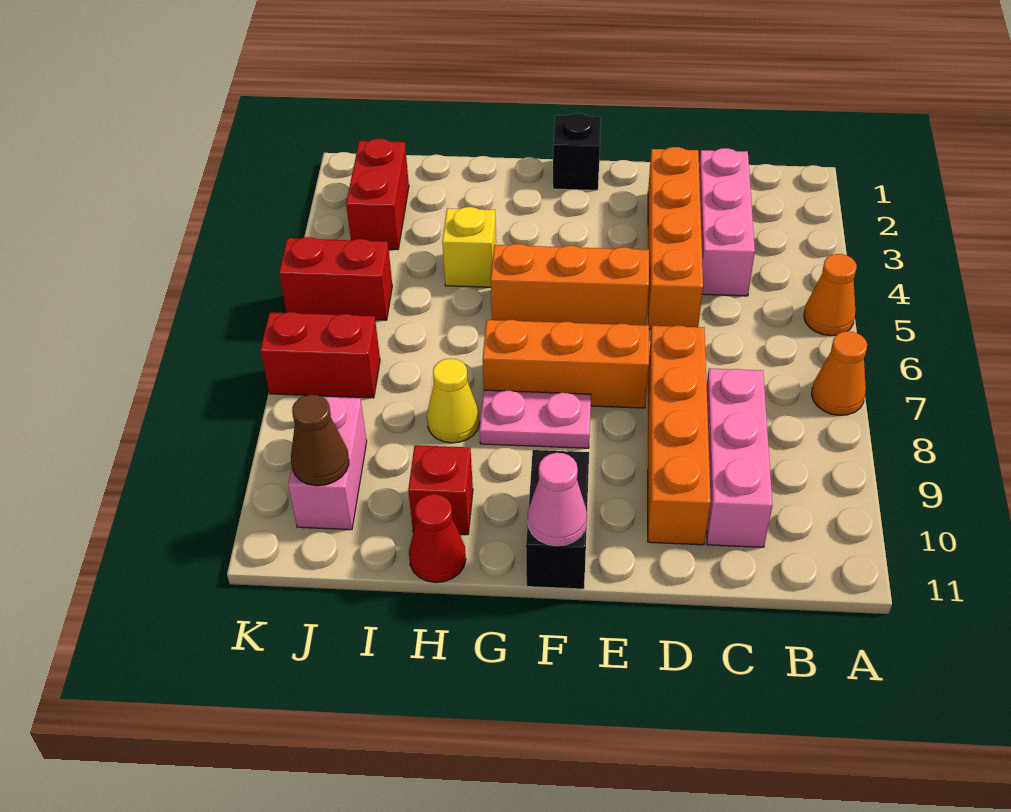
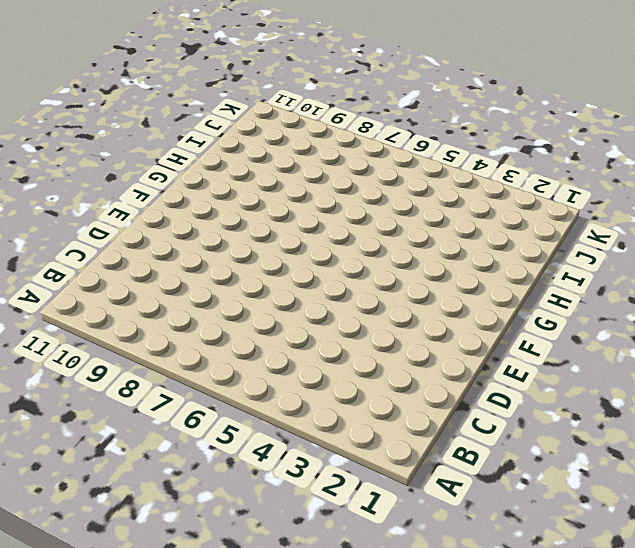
none -> orange cone A5 level 1
none -> orange cone A7 level 1
none -> pink brick C2:C4 level 1

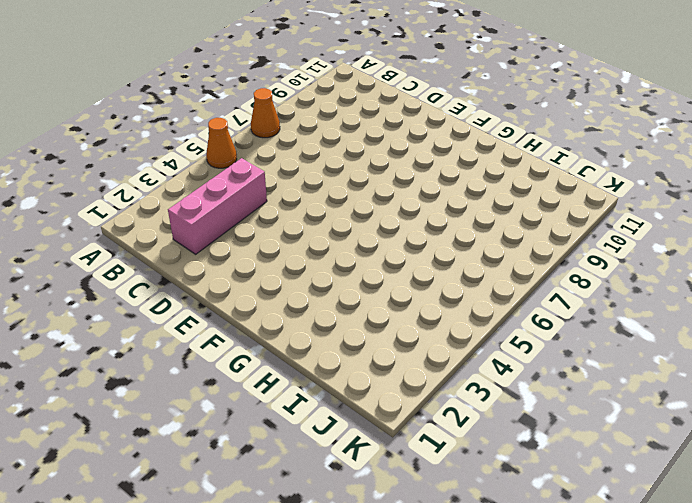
none -> pink brick C8:C10 level 1
none -> orange brick D2:D5 level 1
none -> orange brick D7:D10 level 1

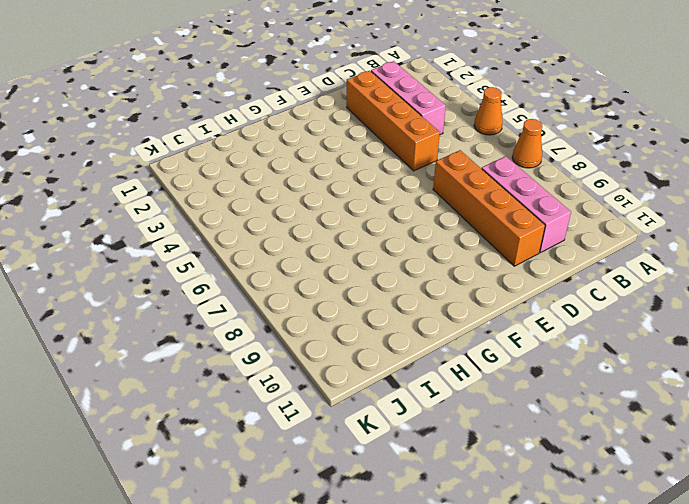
none -> orange brick E5:G5 level 1
none -> orange brick E7:G7 level 1
none -> black brick F1 level 1

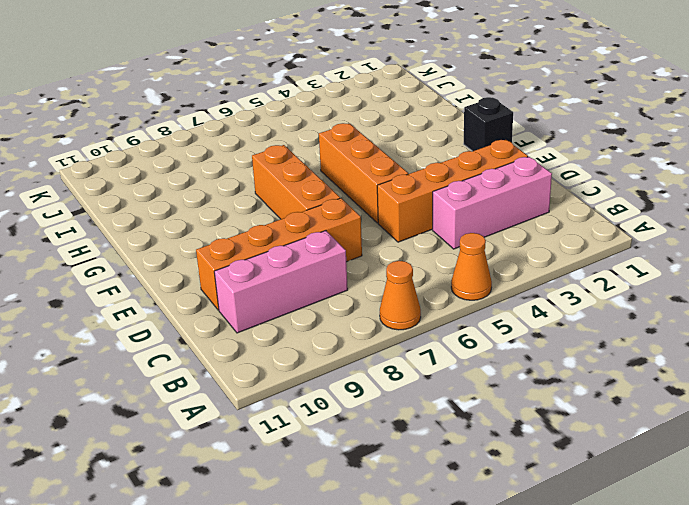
none -> pink plate F8:G8 level 1
none -> black brick F10:F11 level 1
none -> yellow brick H4 level 1

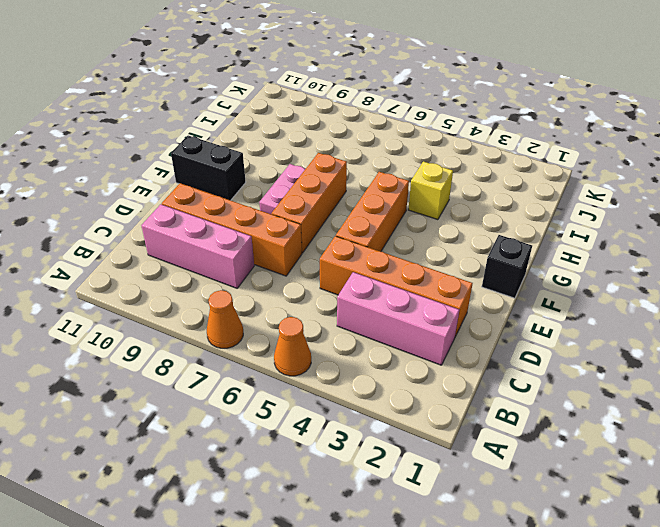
none -> yellow cone H8 level 1
none -> red brick H10 level 1
none -> red cone H11 level 1

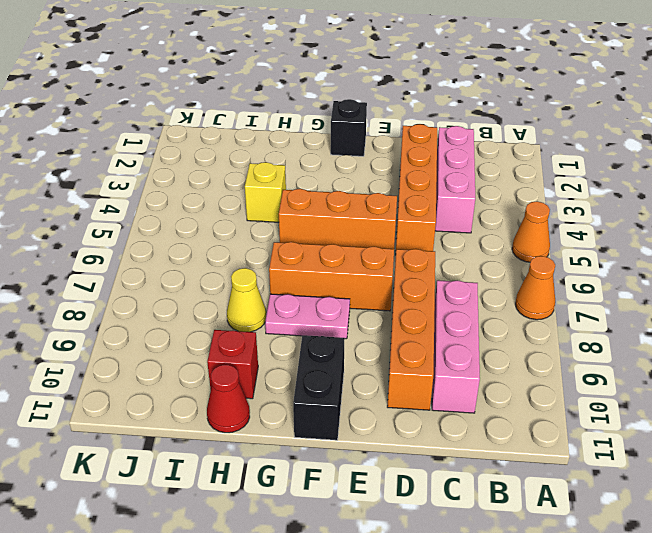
none -> red brick J2:J3 level 1
none -> red brick J5:K5 level 1
none -> red brick J7:K7 level 1

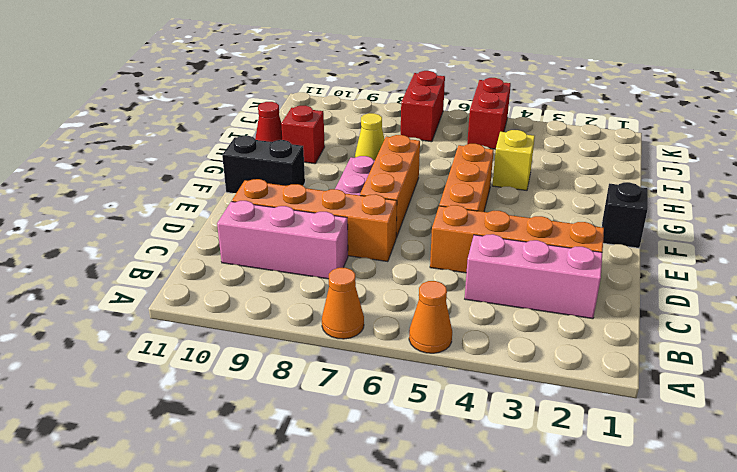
none -> red brick J2:J3 level 1
none -> pink brick J9:J10 level 1
none -> pink cone F11 level 2

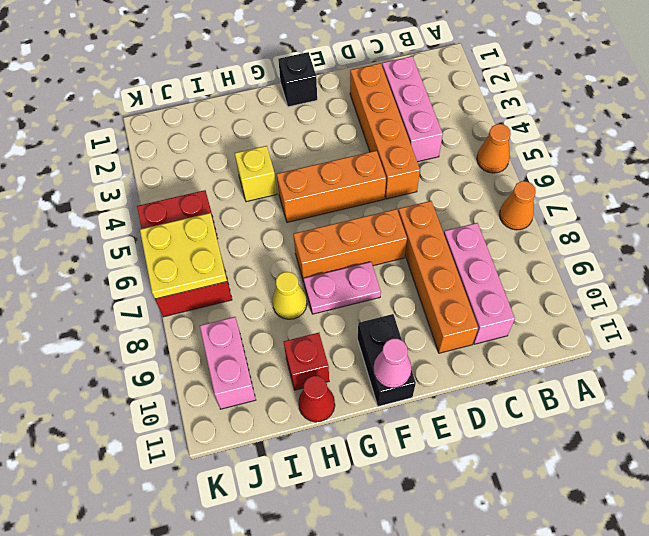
yellow plate J6:K7 level 2 -> none
none -> red brick J2:J3 level 1
none -> brown cone J10 level 2

